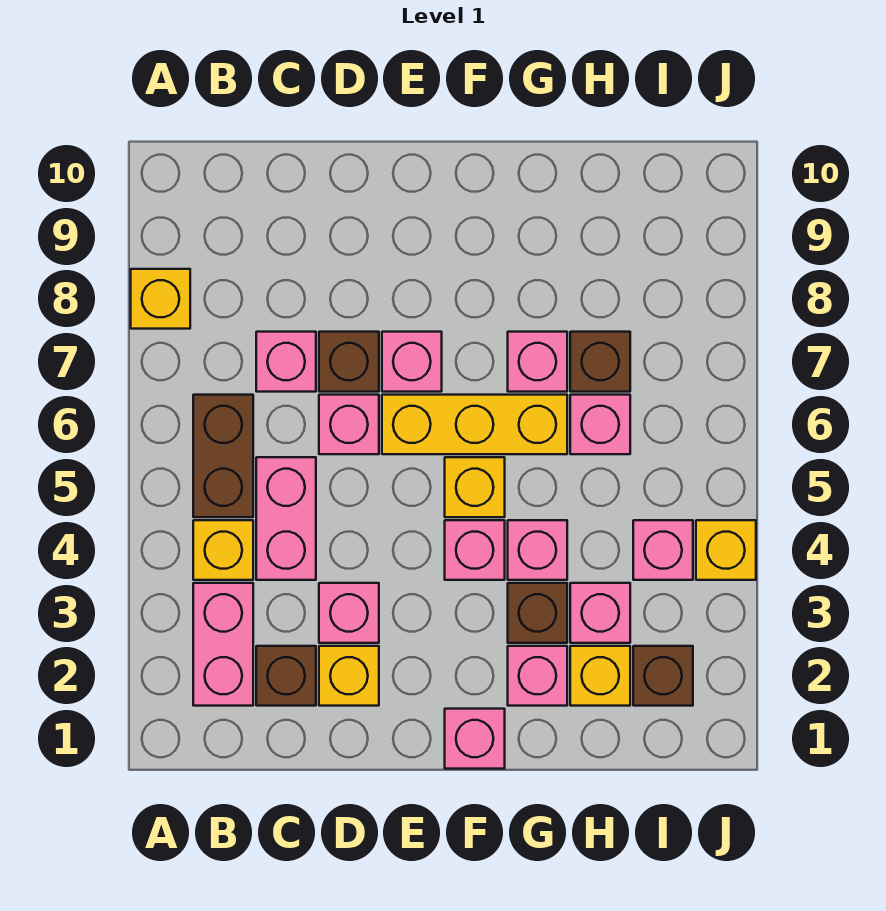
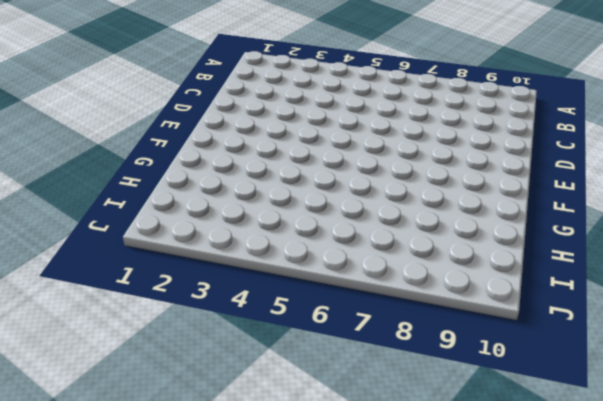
none -> yellow brick A8 level 1
none -> pink brick B2:B3 level 1
none -> yellow brick B4 level 1

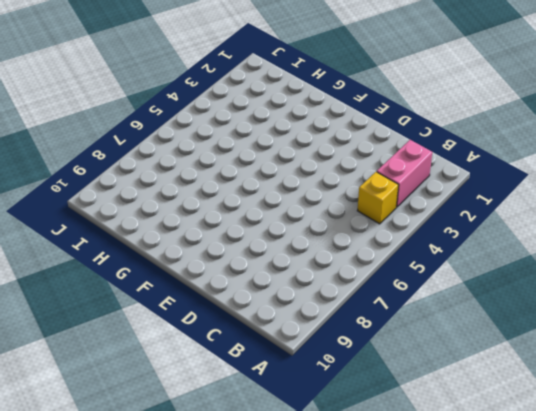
none -> yellow brick A8 level 1
none -> brown brick B5:B6 level 1
none -> brown brick C2 level 1

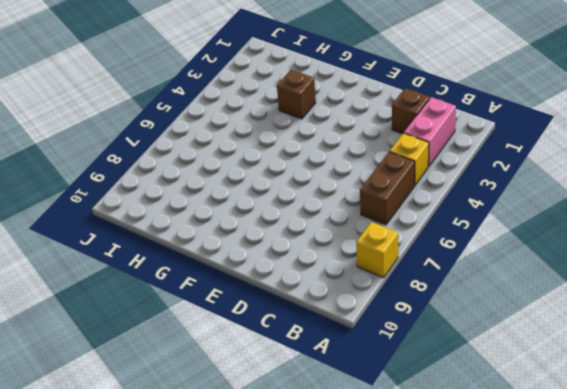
none -> pink brick C4:C5 level 1
none -> pink brick C7 level 1
none -> yellow brick D2 level 1

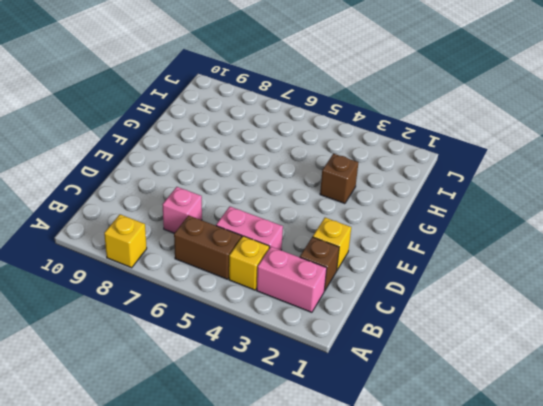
none -> pink brick D3 level 1
none -> pink brick D6 level 1
none -> brown brick D7 level 1

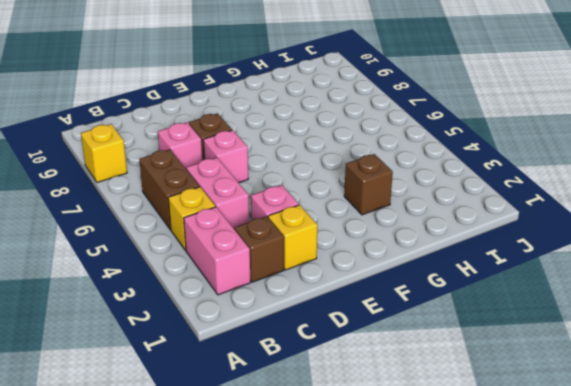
none -> yellow brick E6:G6 level 1
none -> pink brick E7 level 1
none -> pink brick F1 level 1

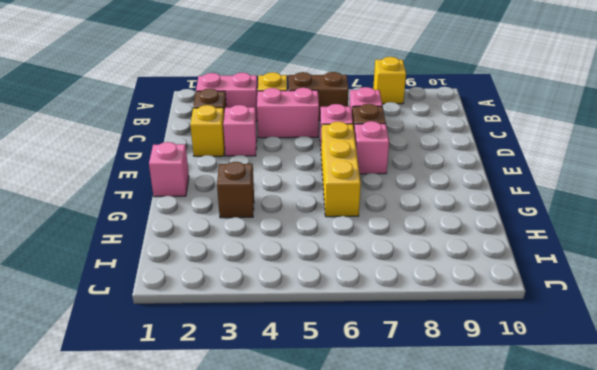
none -> pink brick F4 level 1
none -> yellow brick F5 level 1
none -> pink brick G2 level 1

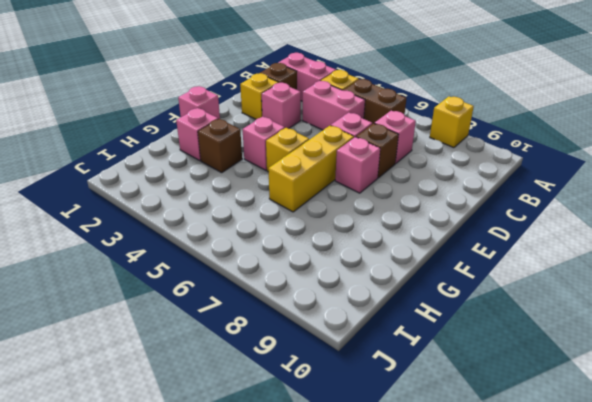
none -> pink brick G4 level 1
none -> pink brick G7 level 1
none -> yellow brick H2 level 1

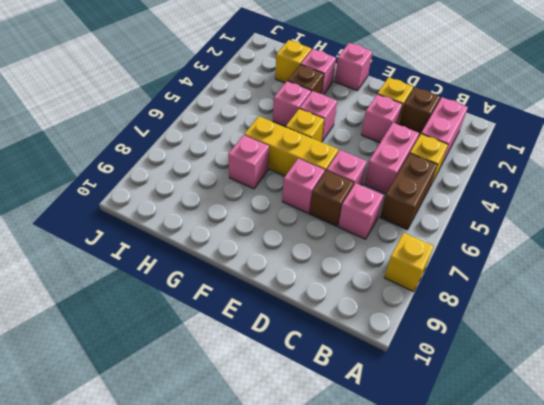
none -> pink brick H3 level 1
none -> pink brick H6 level 1
none -> brown brick H7 level 1

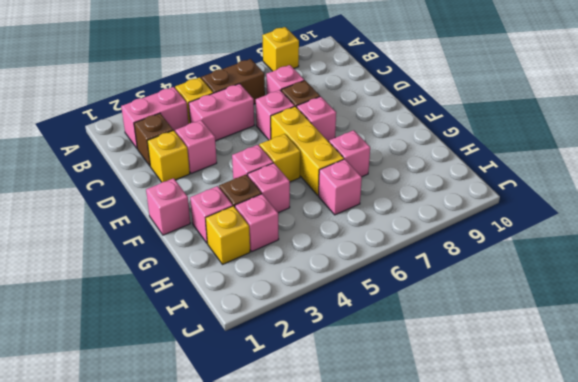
none -> brown brick H7 level 1
none -> brown brick I2 level 1
none -> pink brick I4 level 1

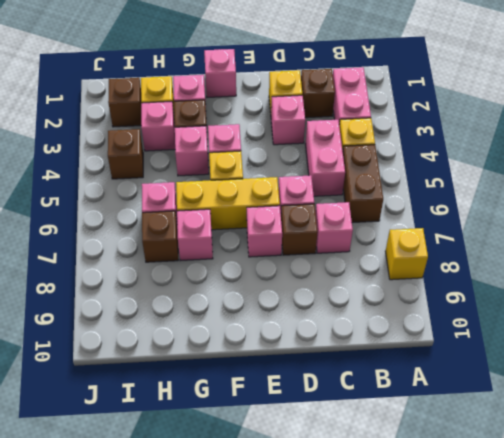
brown brick I4 level 1 -> pink brick I4 level 1
none -> yellow brick J4 level 1

